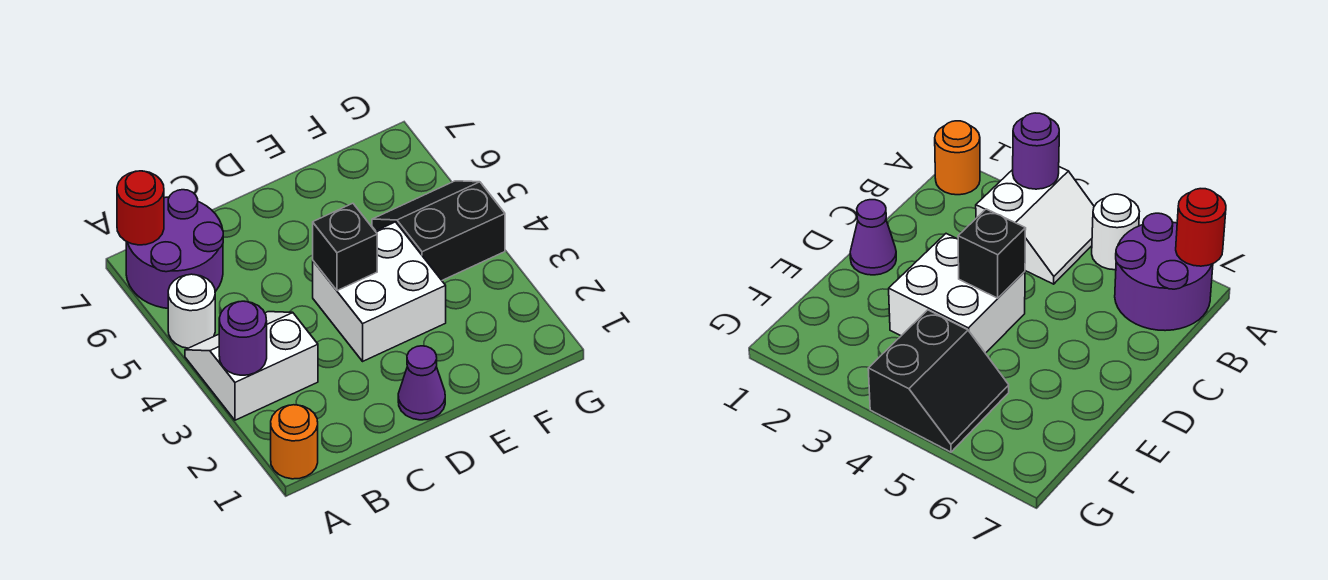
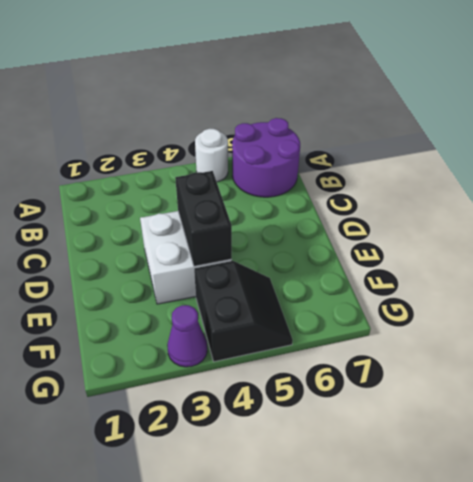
black brick D4:E4 level 2 -> black brick D4 level 2
purple cone G3 level 1 -> purple cone D1 level 1
none -> orange round brick A1 level 1
none -> white slope A3:B4 level 1 top 3

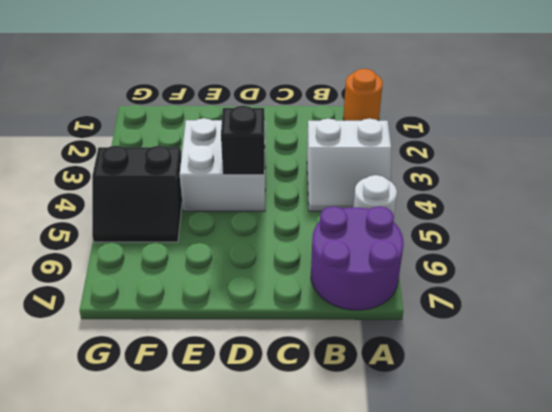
none -> purple cone D1 level 1
none -> purple round brick A3 level 2

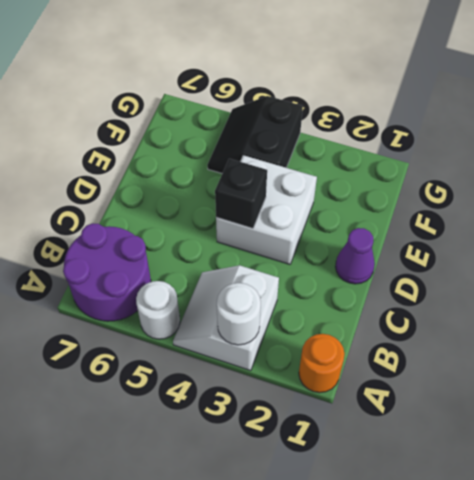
white round brick A3 level 2 -> purple round brick A3 level 2
none -> red round brick A7 level 2

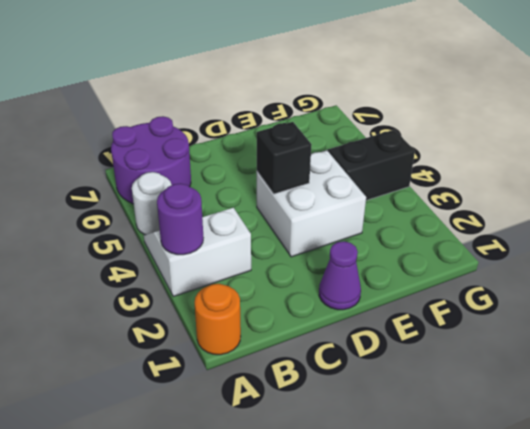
none -> red round brick A7 level 2

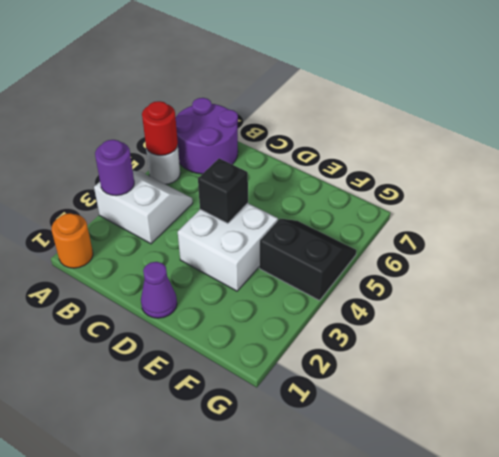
red round brick A5 level 2 -> red round brick A7 level 2

